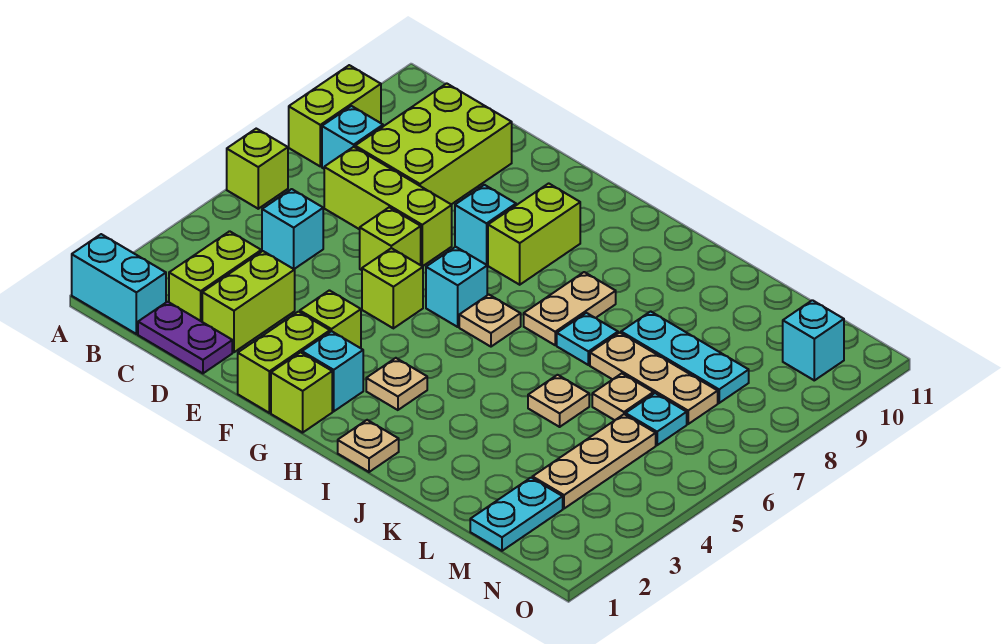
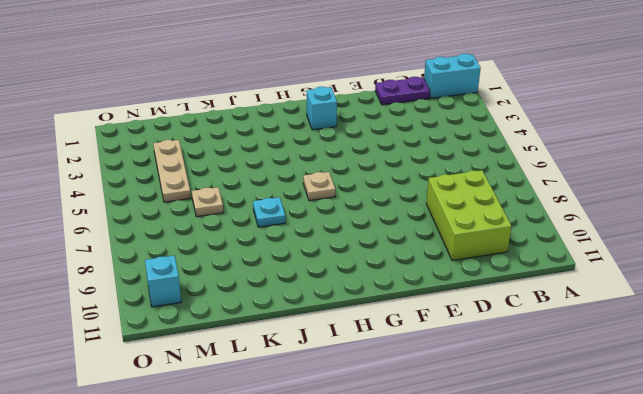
none -> lime brick A6 level 1
none -> lime brick A8:A9 level 1
none -> cyan brick B8 level 1
none -> lime brick C2:C3 level 1

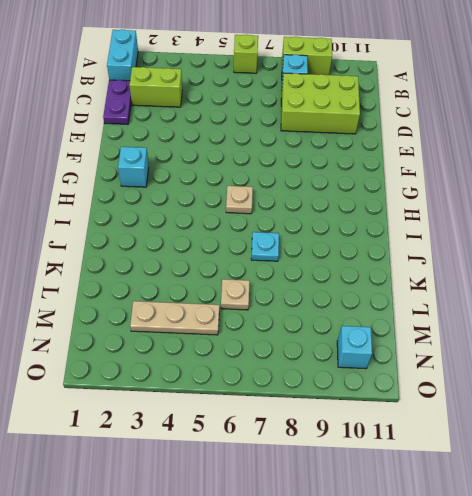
none -> cyan brick C5 level 1
none -> lime brick C7:E7 level 1
none -> lime brick D2:D3 level 1
none -> lime brick E6 level 1

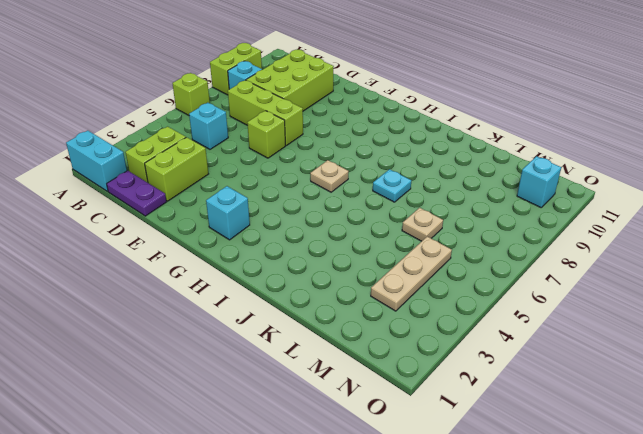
none -> lime brick F1:F2 level 1
none -> lime brick F3 level 1
none -> lime brick F5 level 1
none -> cyan brick F8 level 1

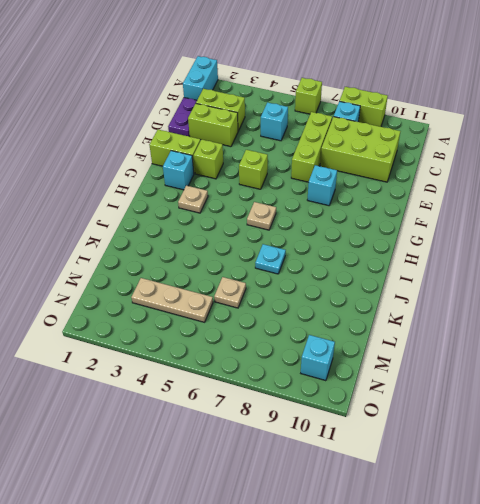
none -> lime brick E6 level 1
none -> lime brick G1 level 1
none -> cyan brick G6 level 1
none -> lime brick G8:G9 level 1

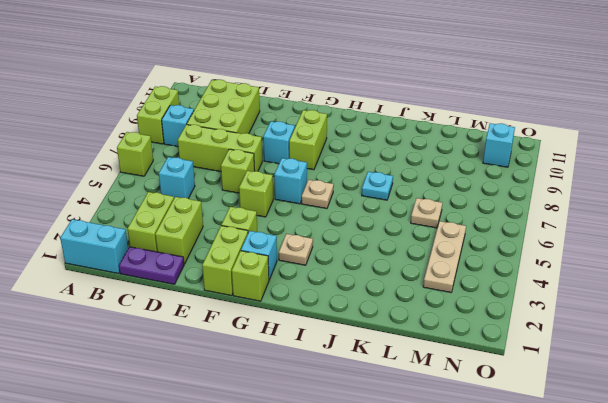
none -> tan plate I1 level 1
none -> tan plate I7:I8 level 1
none -> tan plate K5 level 1
none -> tan plate K7:M7 level 1

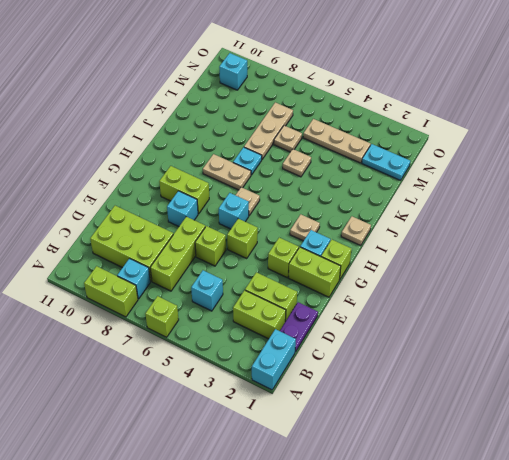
none -> cyan plate K8:M8 level 1
none -> cyan plate M6 level 1

